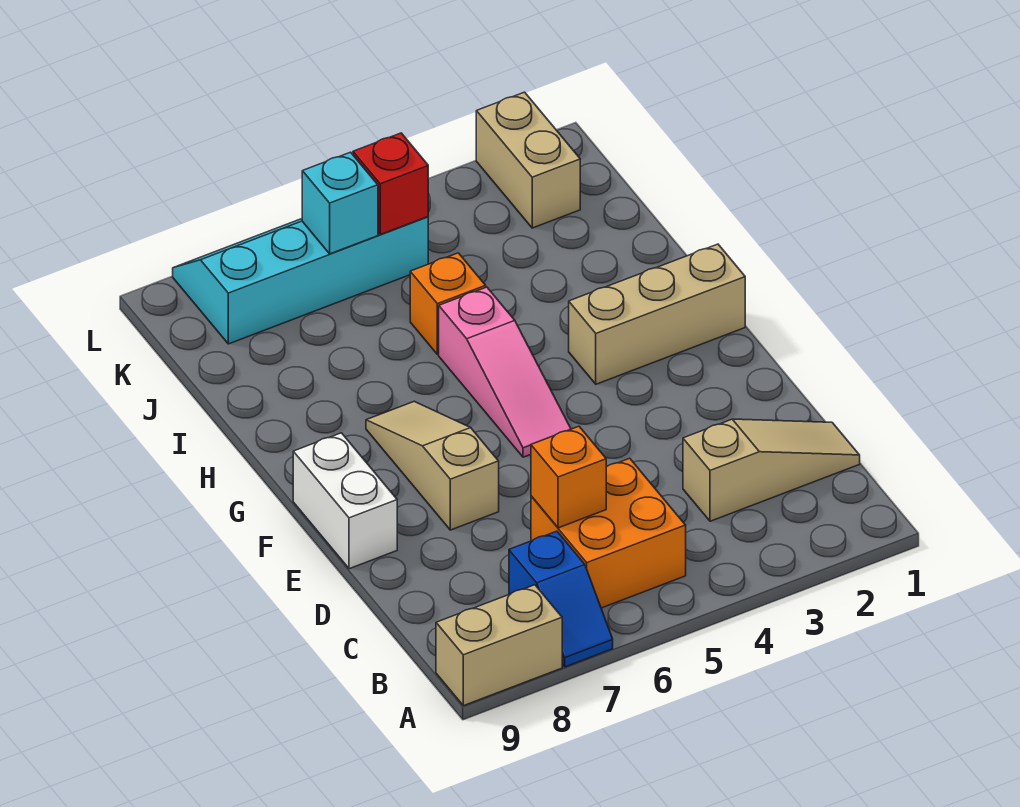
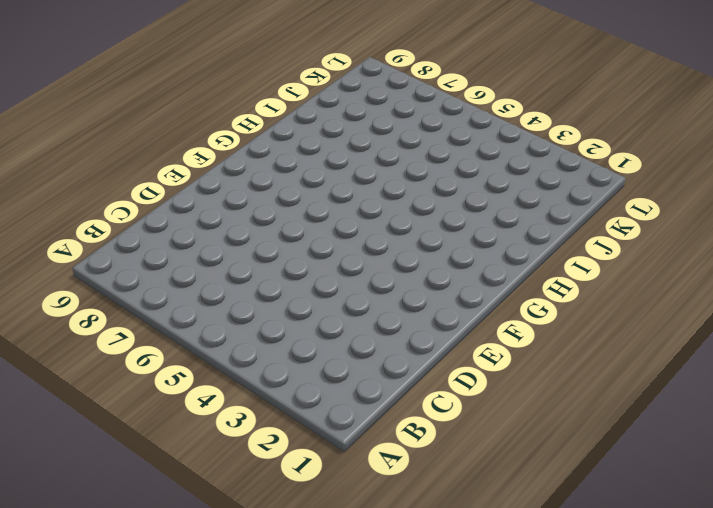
none -> blue slope A7:B7 level 1 top B
none -> tan brick A8:A9 level 1
none -> orange brick B5:C6 level 1

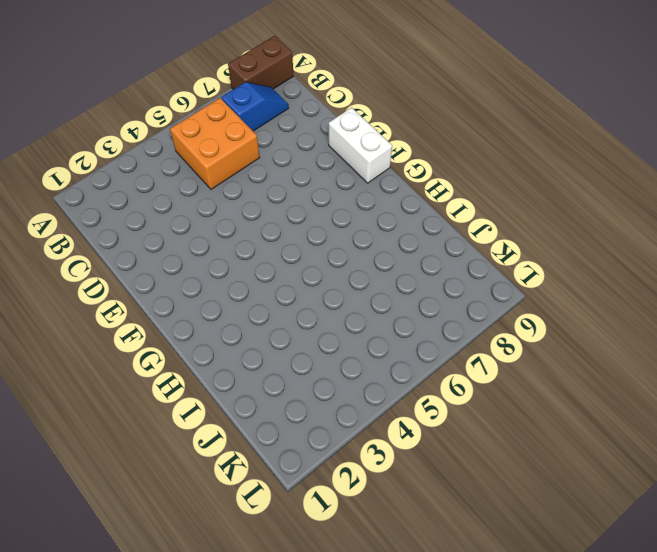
brown brick A8:A9 level 1 -> tan brick A8:A9 level 1
blue slope B7:B8 level 1 top 7 -> blue slope A7:B7 level 1 top B
none -> tan slope C1:C3 level 1 top 3
none -> tan slope E7:G7 level 1 top E
none -> pink slope F5:H5 level 1 top H

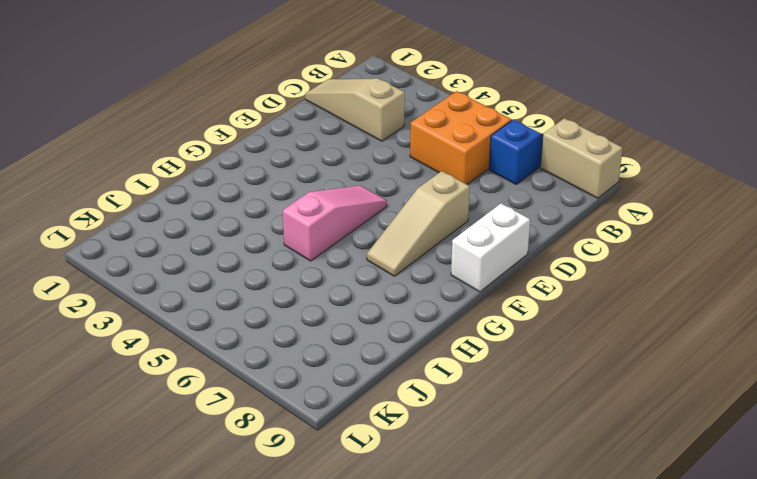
none -> tan brick G1:G3 level 1
none -> orange brick I5 level 1
none -> tan brick K2:L2 level 1

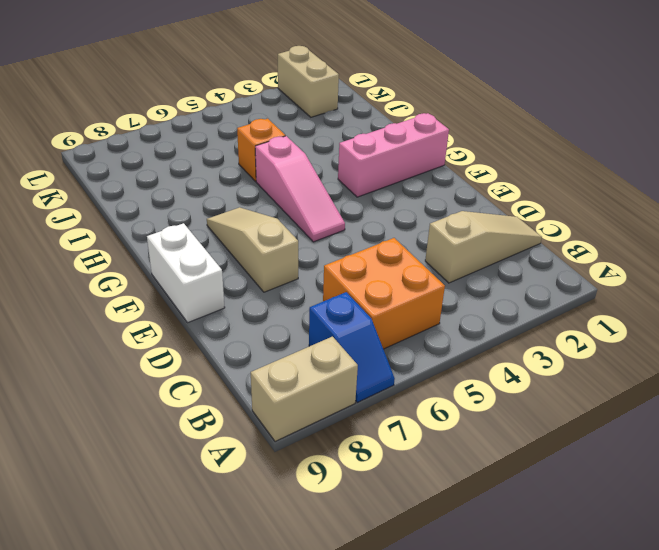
pink brick G1:G3 level 1 -> tan brick G1:G3 level 1
none -> cyan slope K5:L8 level 1 top K
none -> orange brick C6 level 2
none -> red brick K5 level 2

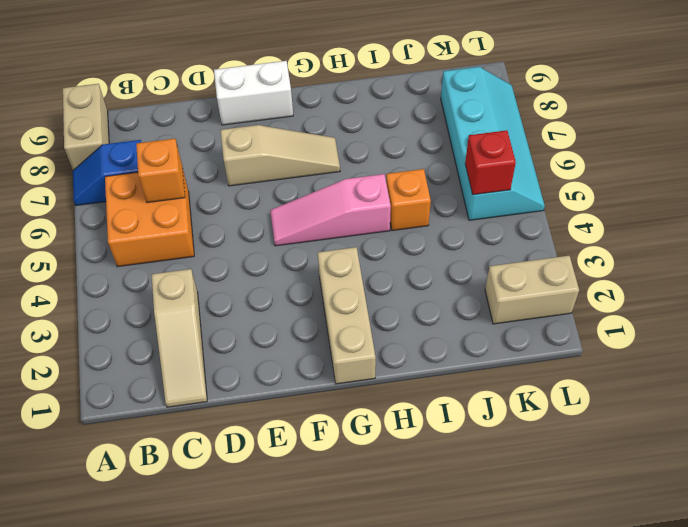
none -> cyan brick K6 level 2

